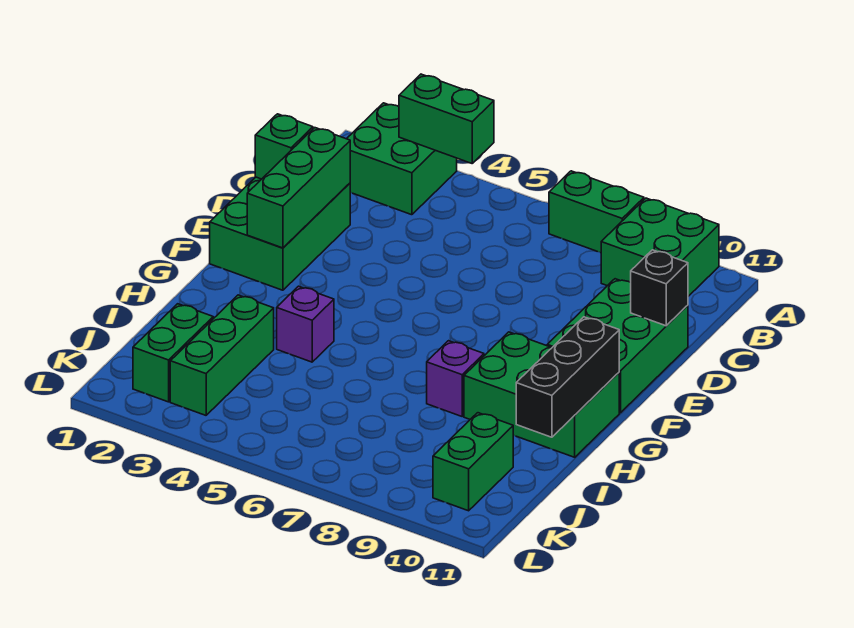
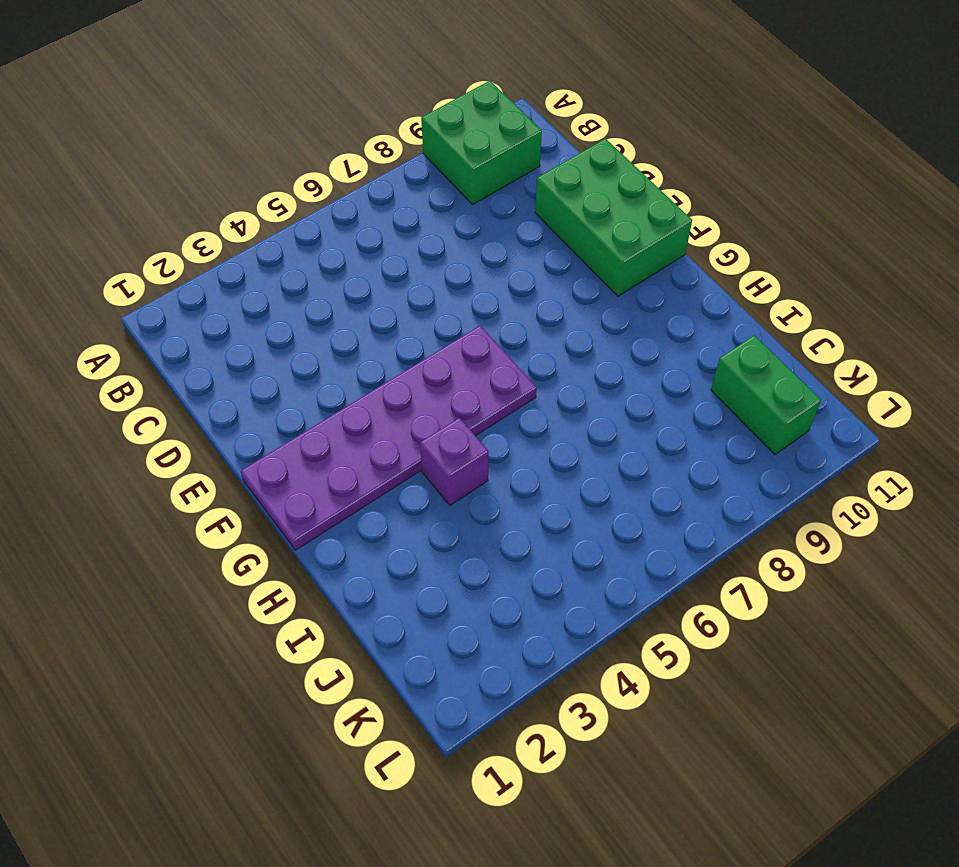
purple plate F1:G6 level 1 -> green brick D1:F2 level 1
none -> green brick A2:B3 level 1
none -> green brick A7:A8 level 1
none -> green brick G9:H11 level 1

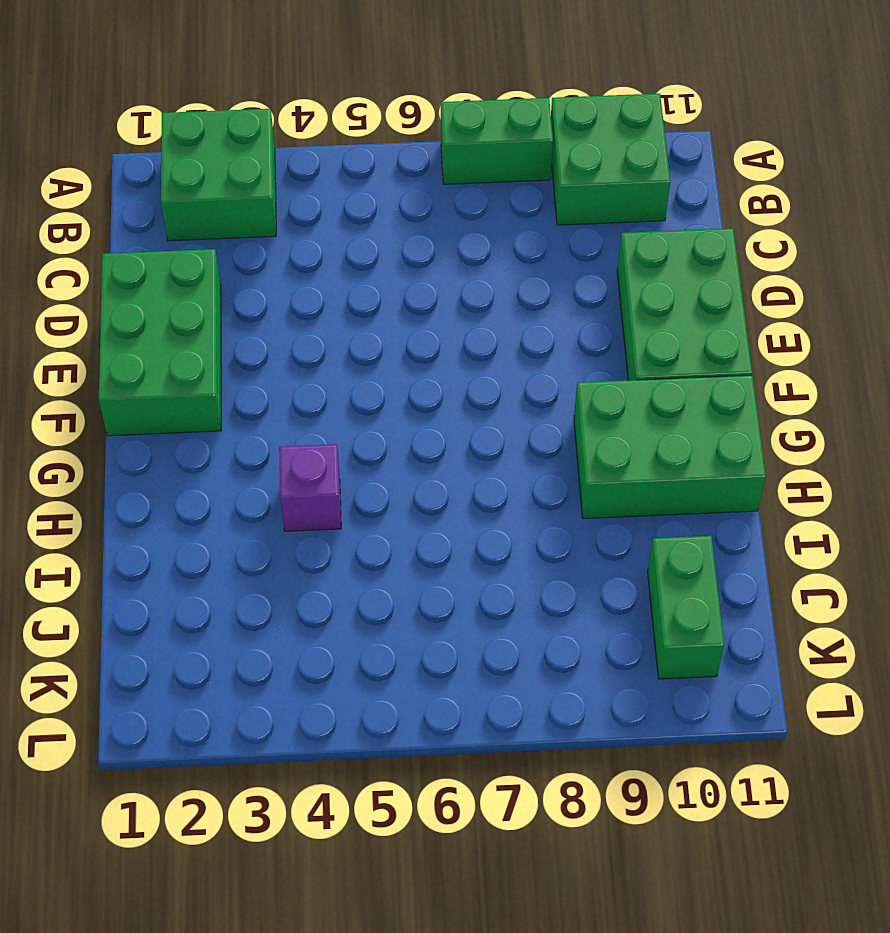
none -> purple brick H8 level 1
none -> green brick I3:K3 level 1
none -> green brick J2:K2 level 1

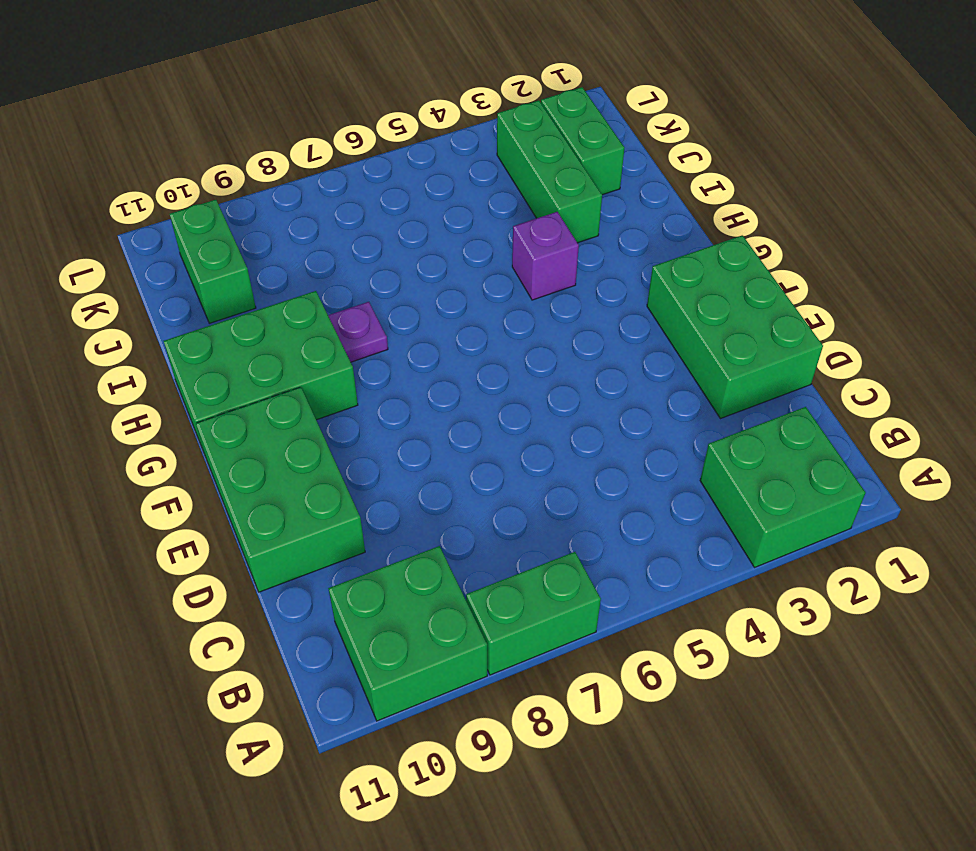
purple plate H8 level 1 -> purple brick H8 level 1
none -> green brick A3:A4 level 2
none -> green brick D1 level 2
none -> green brick D2:F2 level 2

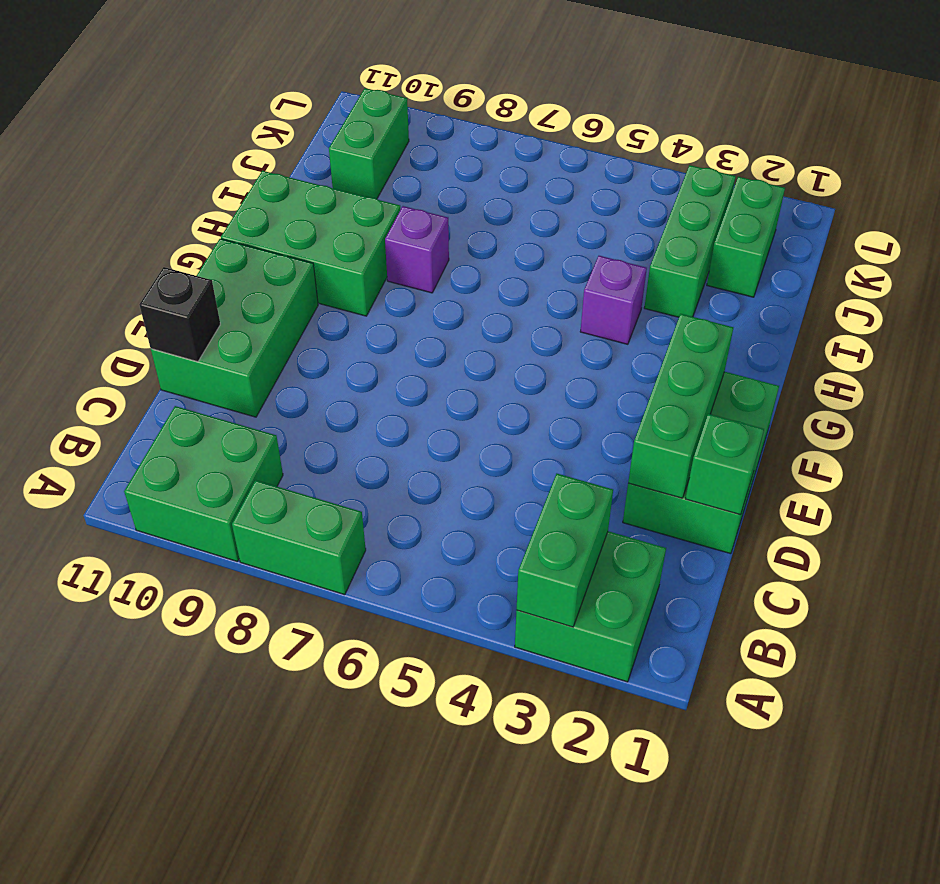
green brick A3:B3 level 2 -> green brick A3:A4 level 2
none -> black brick G11:I11 level 2

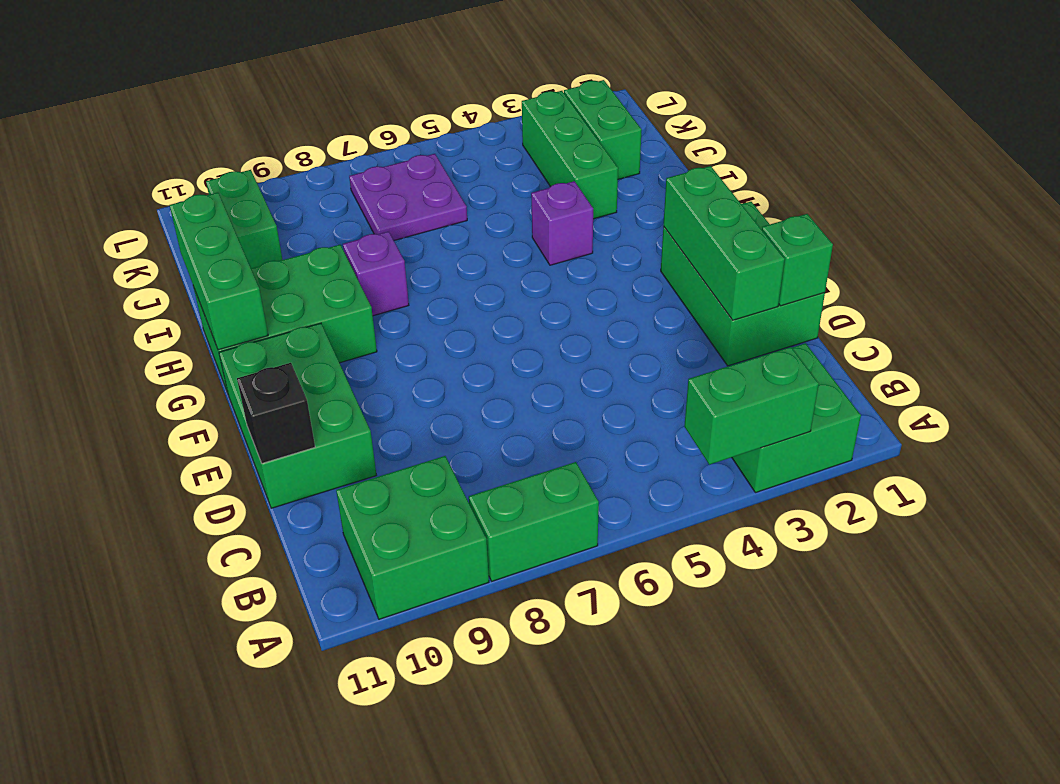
green brick G11:I11 level 2 -> black brick G11:I11 level 2
purple plate J6:K7 level 1 -> none

